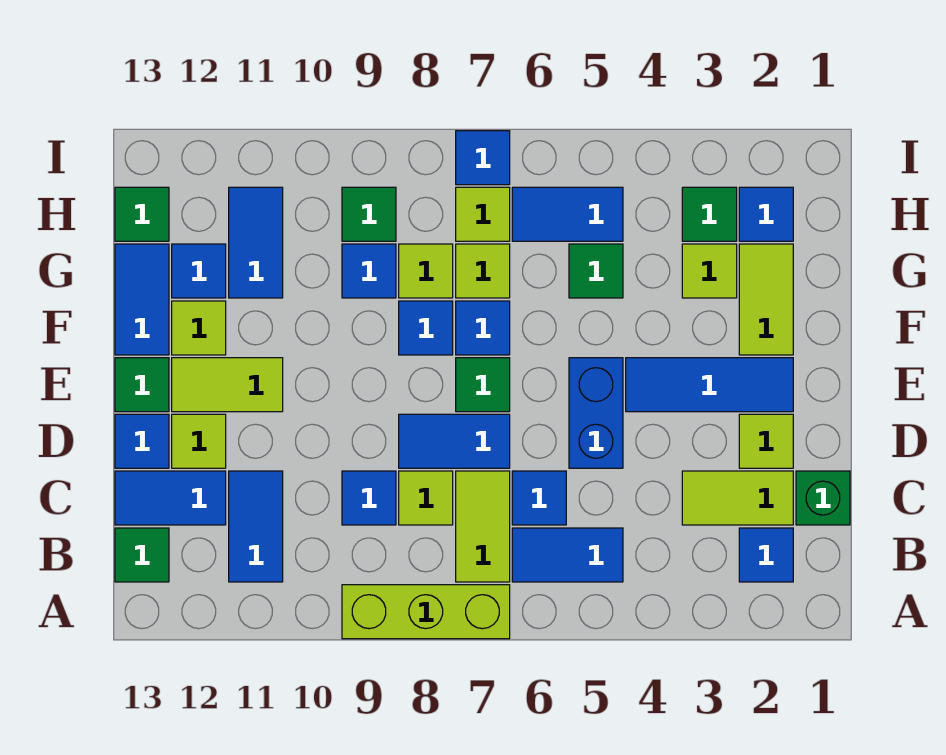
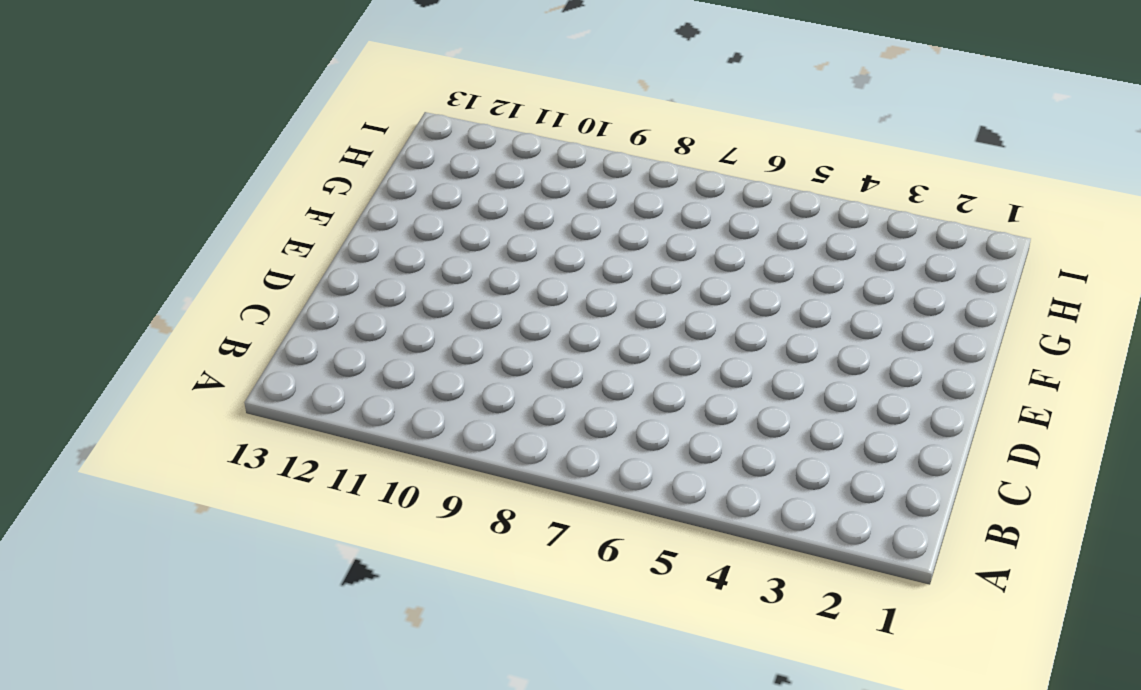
none -> lime brick A7:A9 level 1
none -> blue tile B2 level 1
none -> blue tile B5:B6 level 1
none -> lime tile B7:C7 level 1

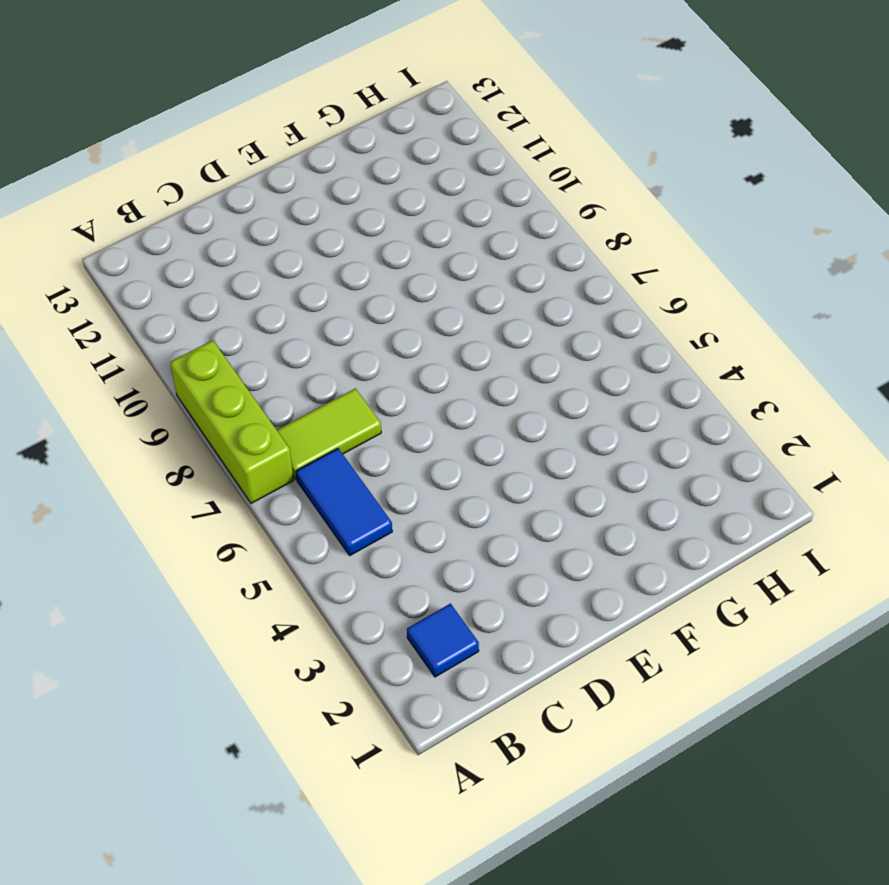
none -> blue tile B11:C11 level 1
none -> green tile B13 level 1
none -> green brick C1 level 1
none -> lime tile C2:C3 level 1

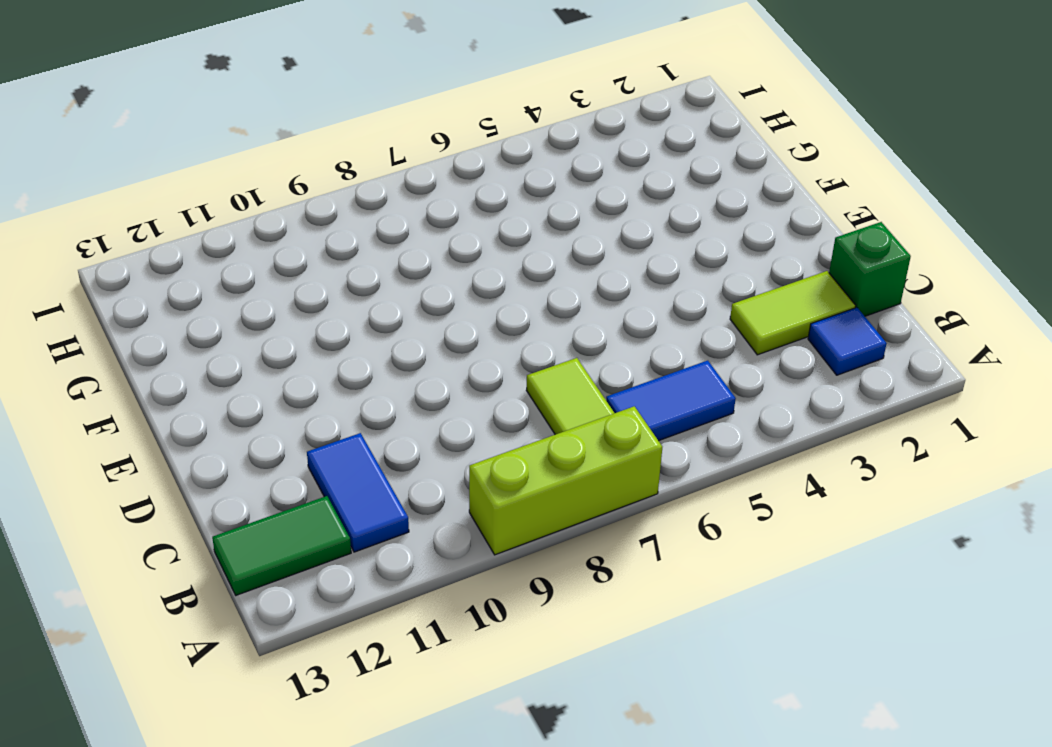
green tile B12:B13 level 1 -> green tile B13 level 1
none -> blue tile C6 level 1
none -> lime tile C8 level 1
none -> blue tile C9 level 1
none -> blue tile C12:C13 level 1

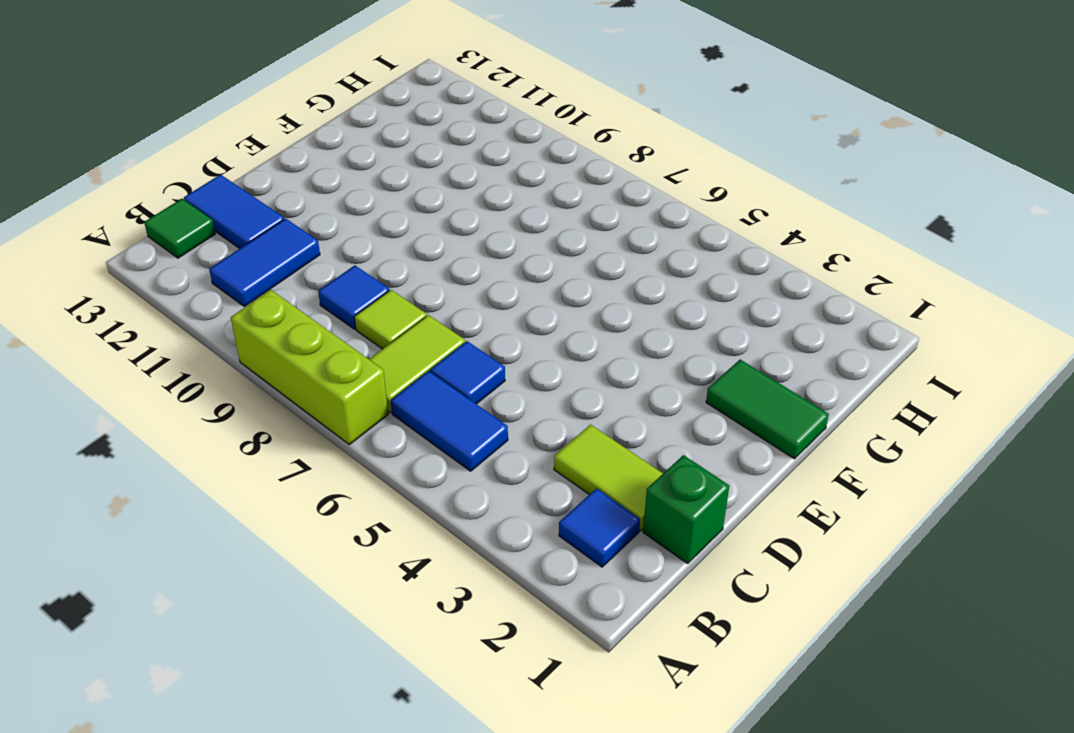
green tile F1:F2 level 1 -> lime tile F2:G2 level 1
none -> lime tile D2 level 1
none -> blue brick D5:E5 level 1
none -> blue tile D7:D8 level 1
none -> lime tile D12 level 1

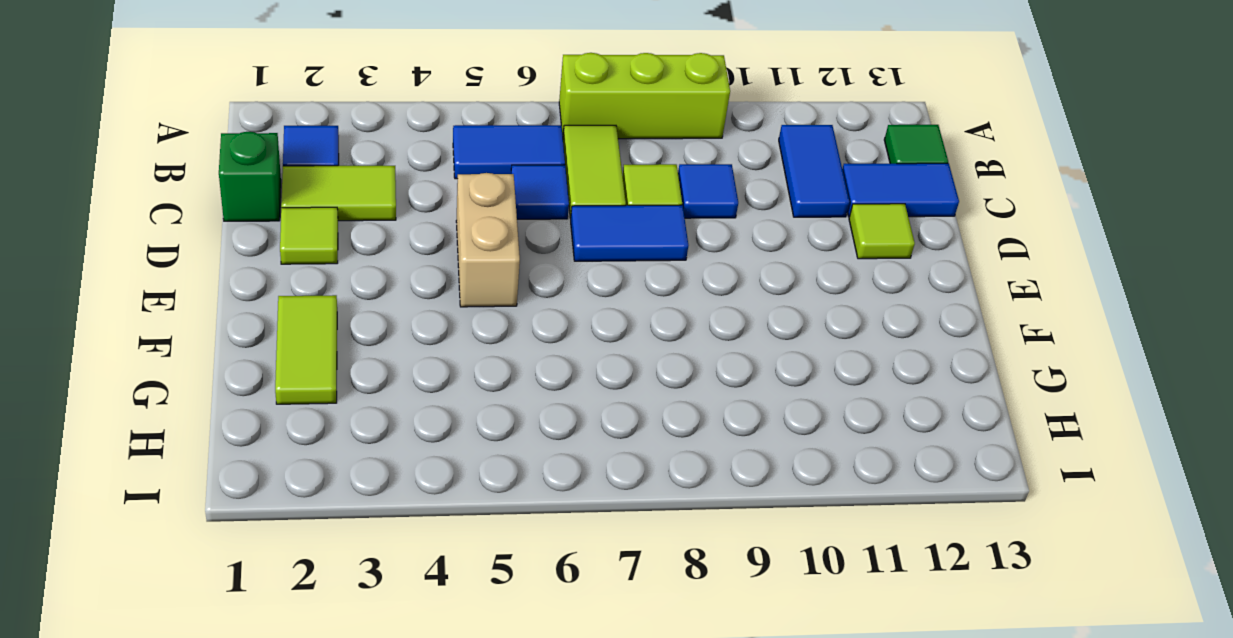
tan brick D5:E5 level 1 -> blue brick D5:E5 level 1
none -> blue tile D13 level 1
none -> blue tile E2:E4 level 1
none -> green tile E7 level 1
none -> lime tile E11:E12 level 1

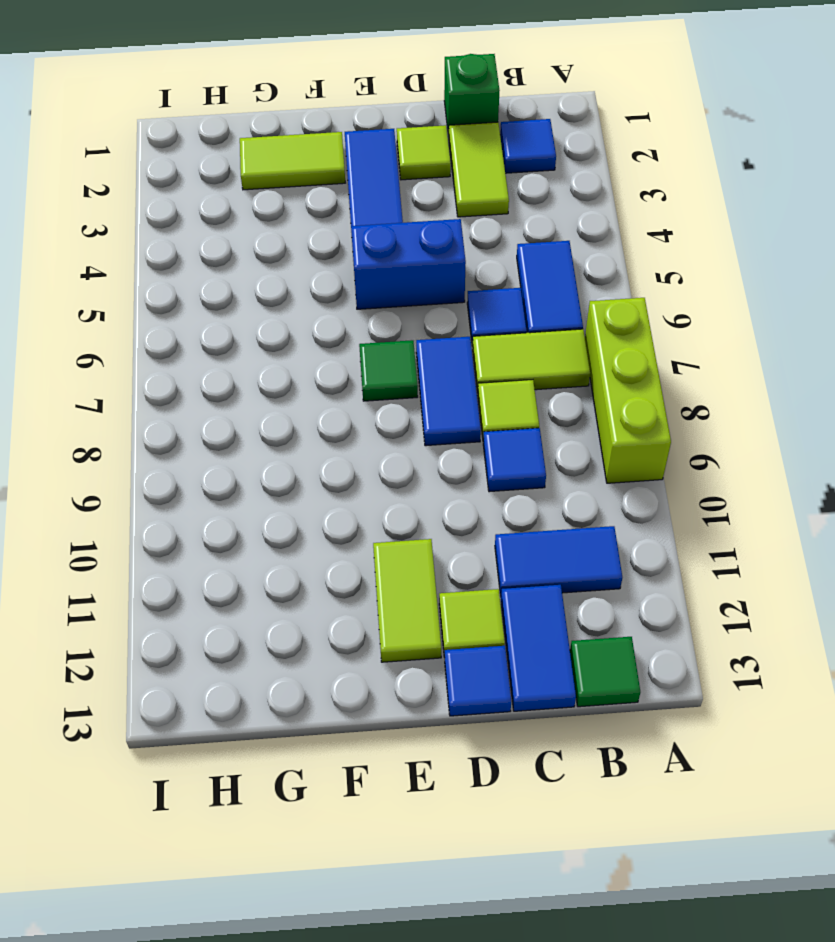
none -> green tile E13 level 1
none -> blue tile F7 level 1
none -> blue tile F8 level 1
none -> lime tile F12 level 1

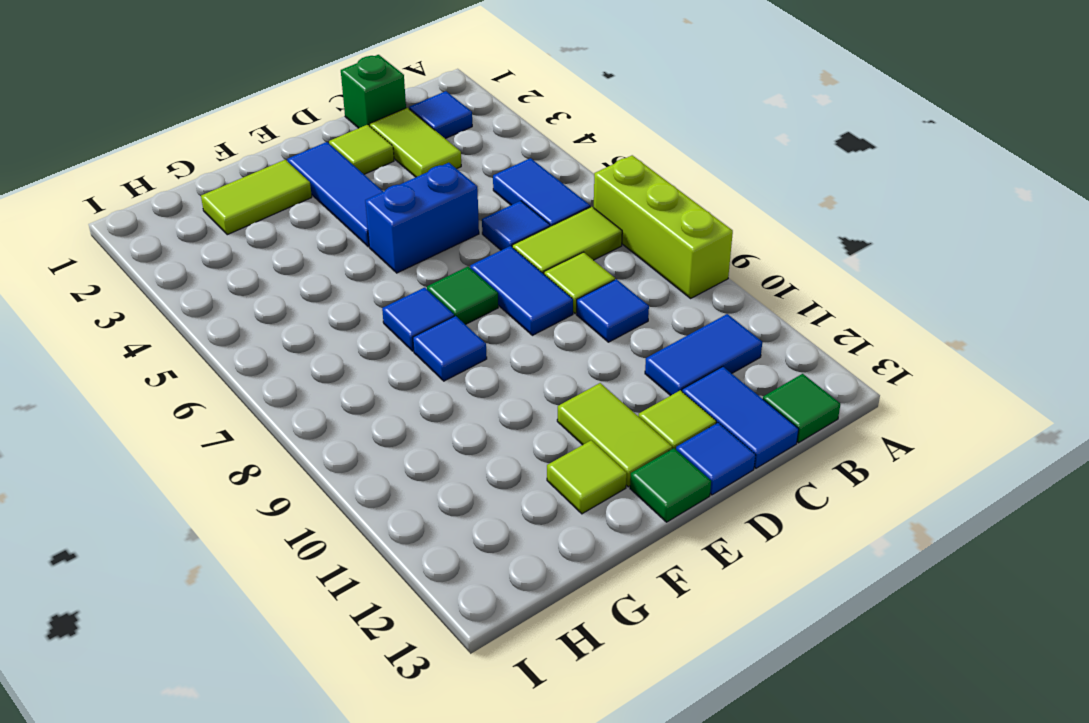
none -> blue tile F13:G13 level 1
none -> lime tile G3 level 1
none -> green tile G5 level 1
none -> lime tile G7 level 1

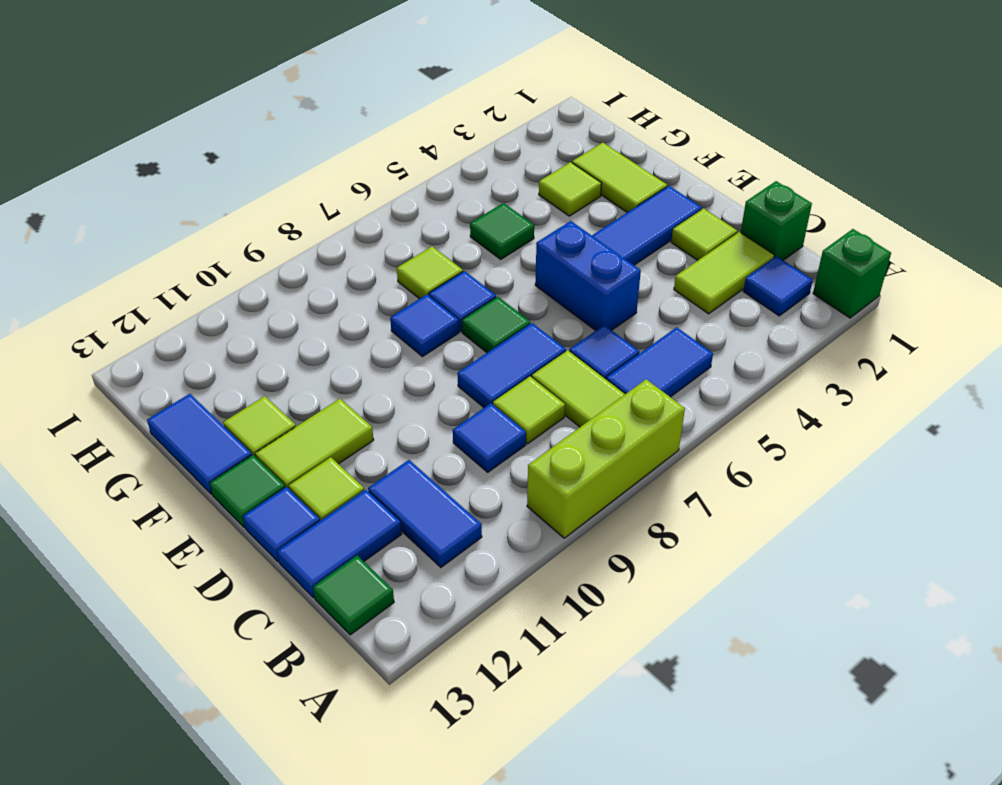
green brick A1 level 1 -> none
none -> lime tile G8 level 1
none -> blue tile G9 level 1
none -> blue tile G11:H11 level 1
none -> blue tile G12 level 1

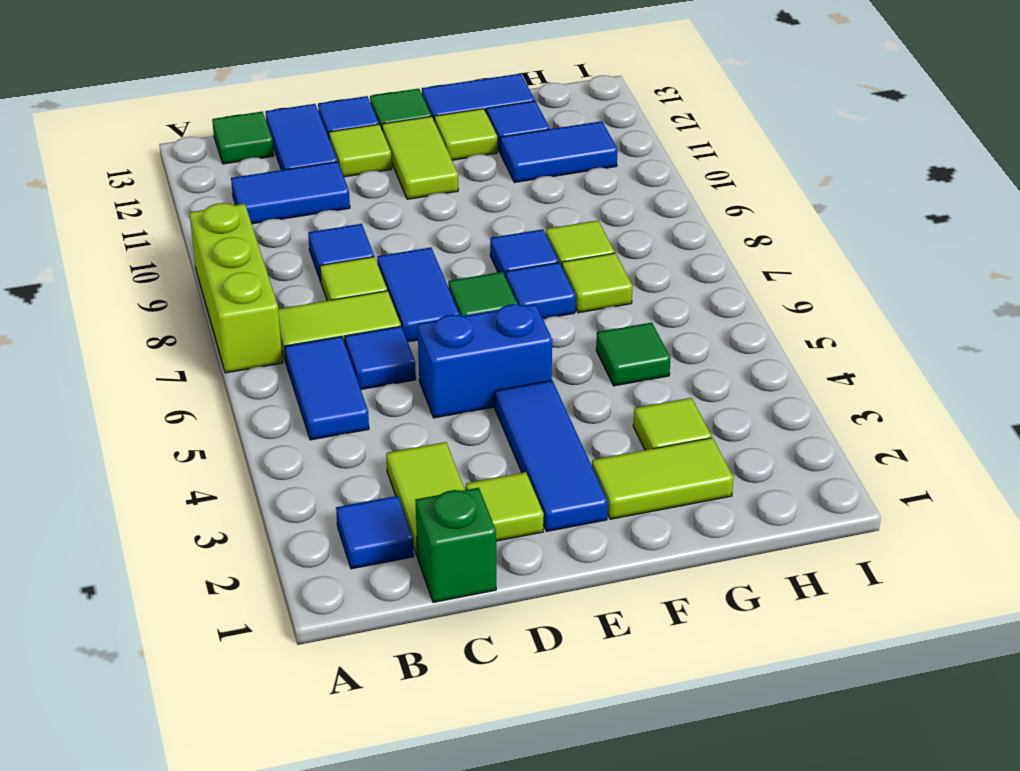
none -> blue tile G9 level 1
none -> blue tile H2 level 1
none -> green tile H3 level 1
none -> blue tile H5:H6 level 1

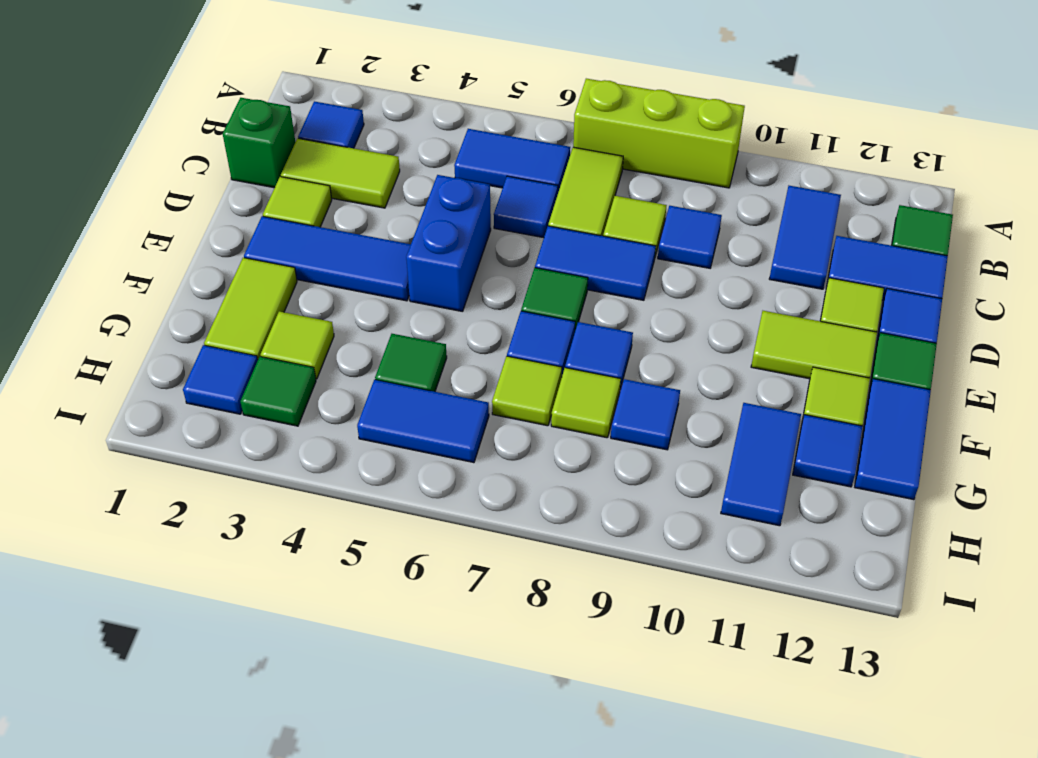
none -> lime tile H7 level 1
none -> green tile H9 level 1
none -> green tile H13 level 1
none -> blue tile I7 level 1

